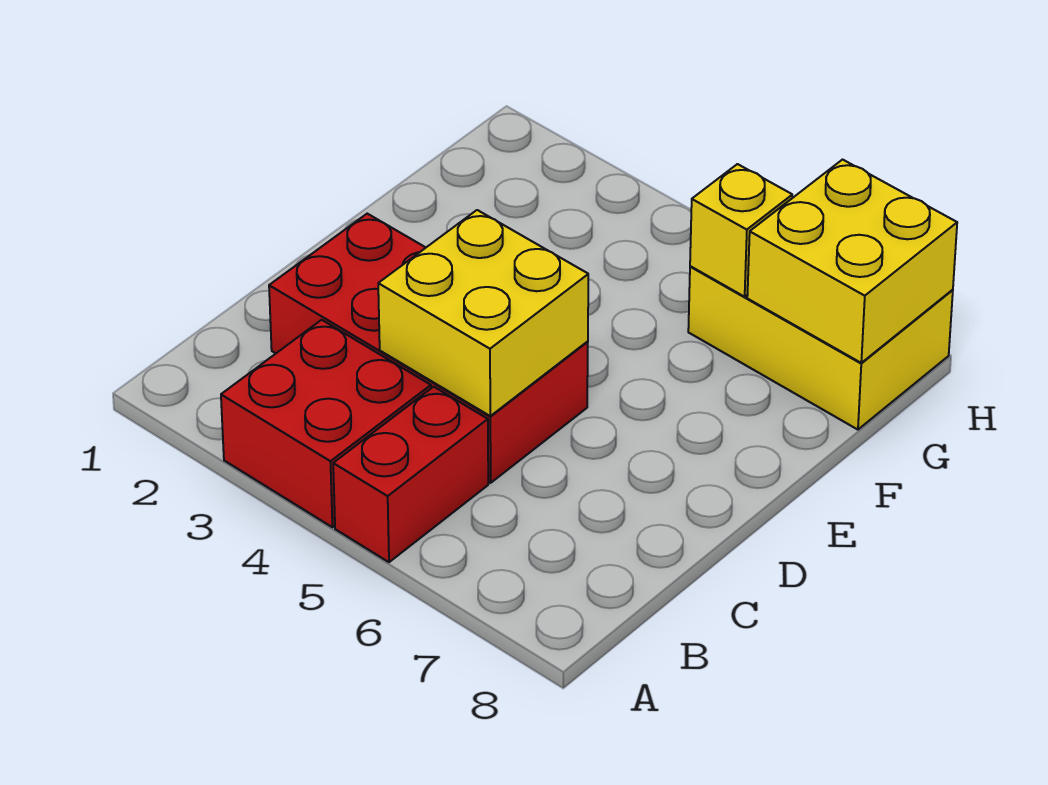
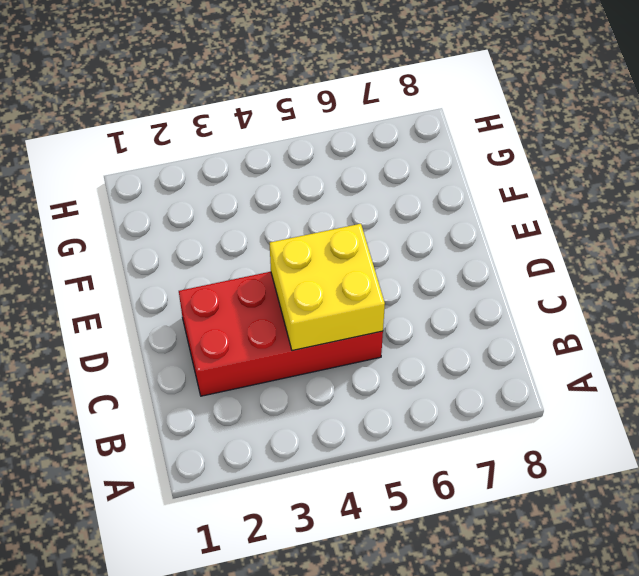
none -> red brick A3:B4 level 1
none -> red brick A5:B5 level 1

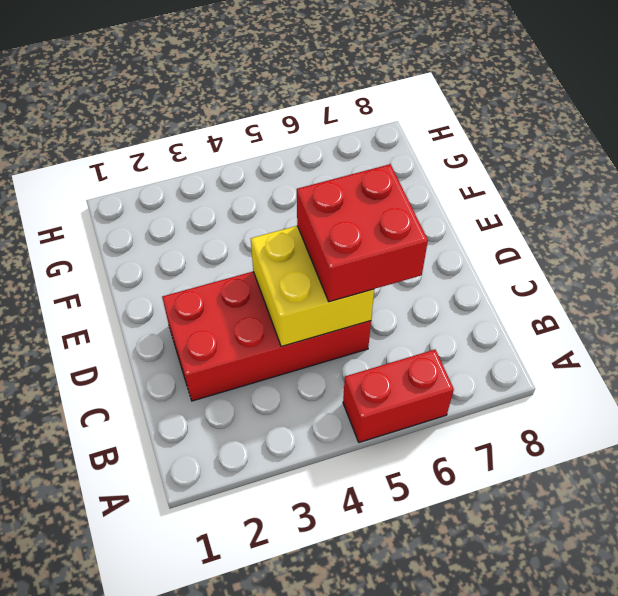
red brick A5:A6 level 1 -> red brick A5:B5 level 1
red brick C5:D6 level 3 -> red brick A3:B4 level 1
none -> yellow brick G6:H8 level 1
none -> yellow brick G6 level 2

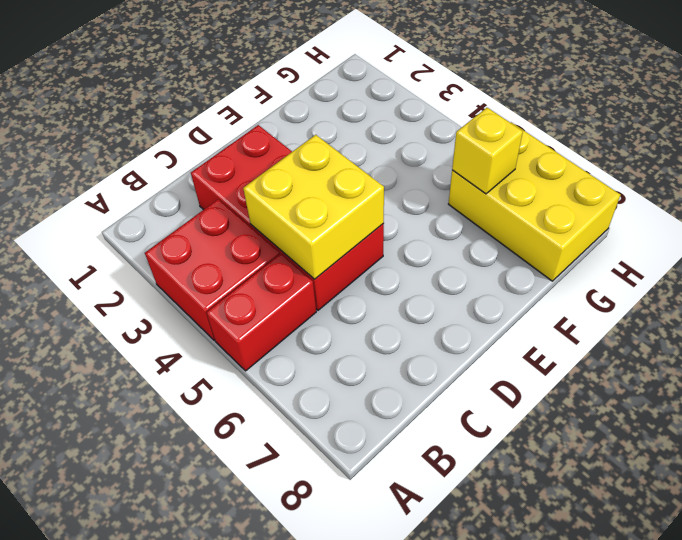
none -> yellow brick G7:H8 level 2

